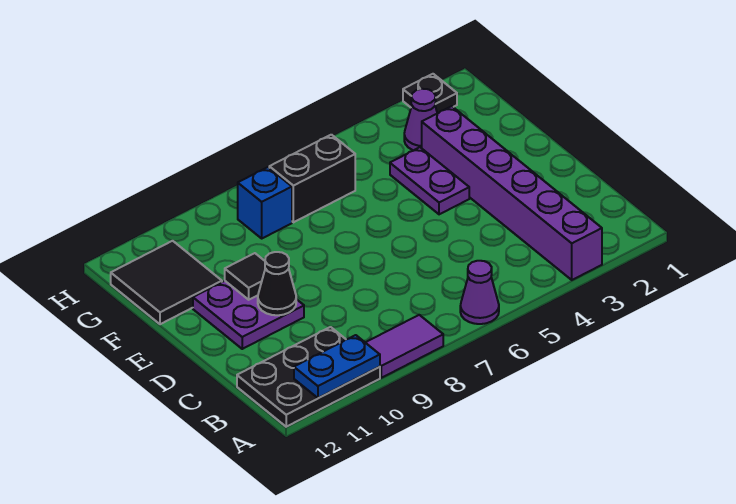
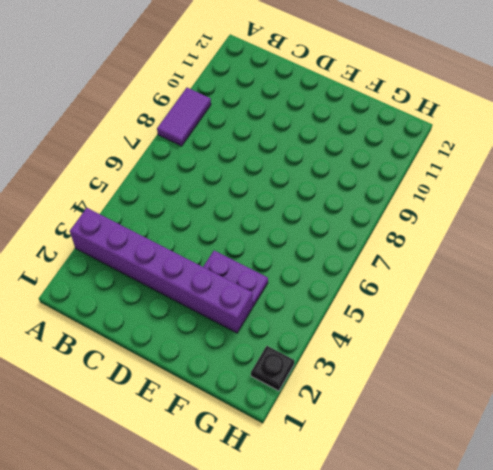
none -> purple cone A6 level 1
none -> black plate A10:B12 level 1
none -> purple plate D10:E11 level 1

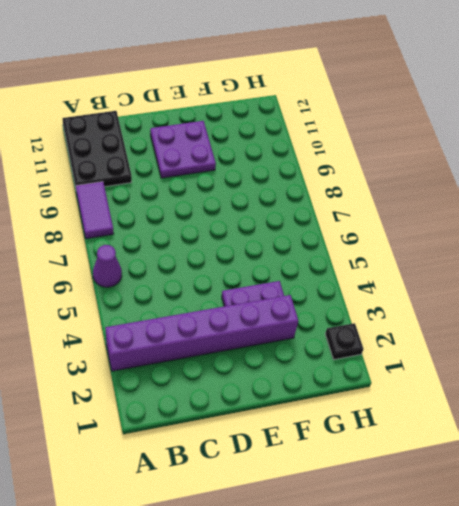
none -> black tile F11:G12 level 1
none -> purple cone G3 level 1
none -> black brick G6:G7 level 1

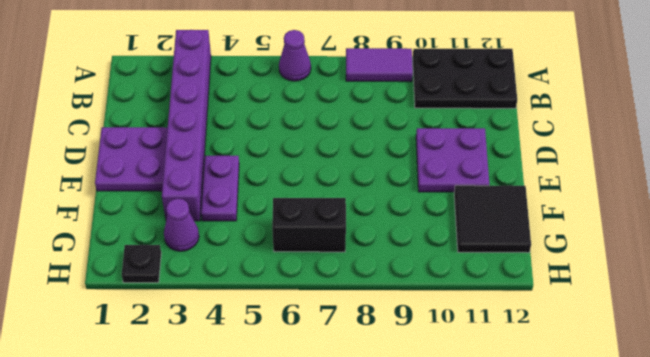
purple plate D1:E2 level 1 -> none
none -> blue brick G8 level 1
none -> blue plate A10:A11 level 2
none -> black cone D10 level 2

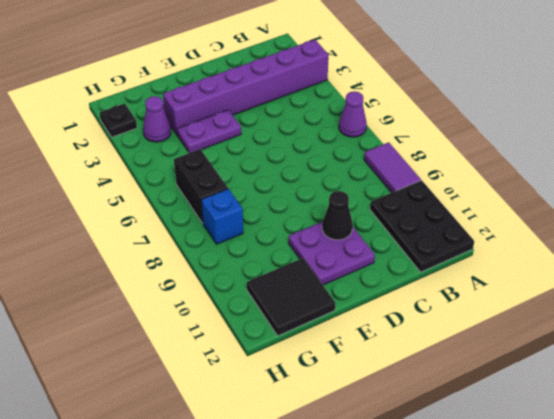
none -> blue plate A10:A11 level 2
none -> black tile E10 level 2

